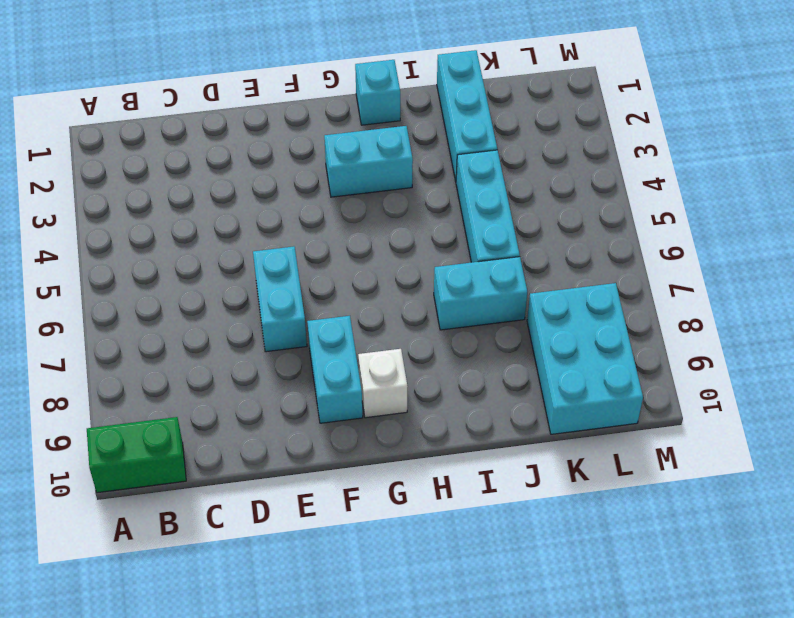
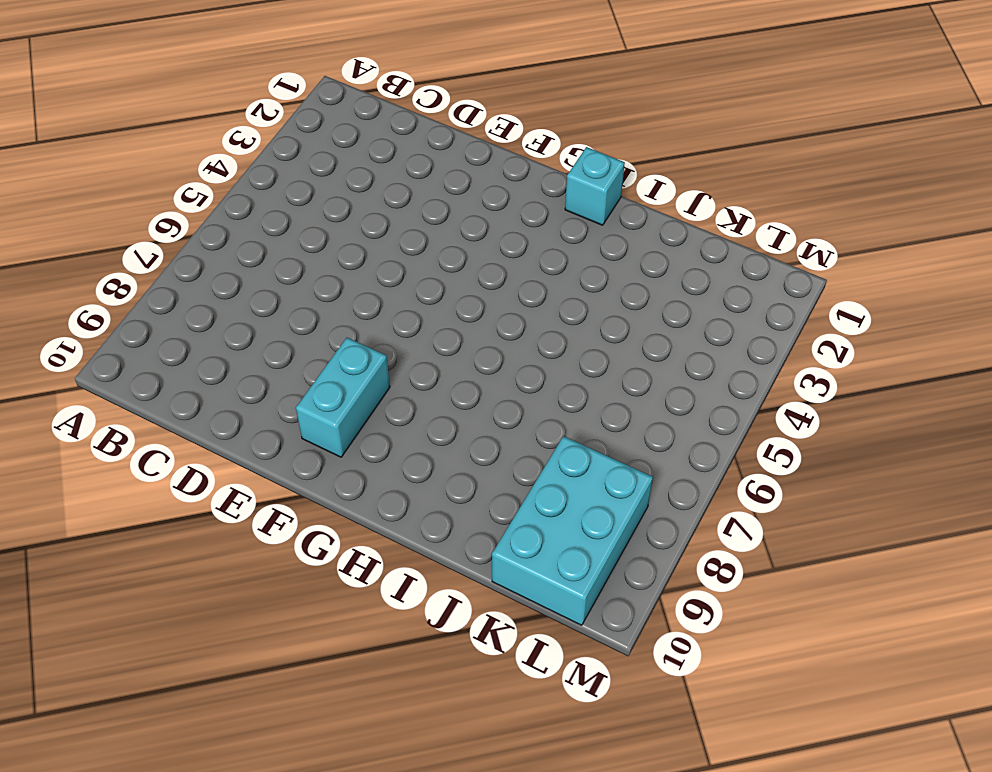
none -> green brick A10:B10 level 1
none -> cyan brick E6:E7 level 1

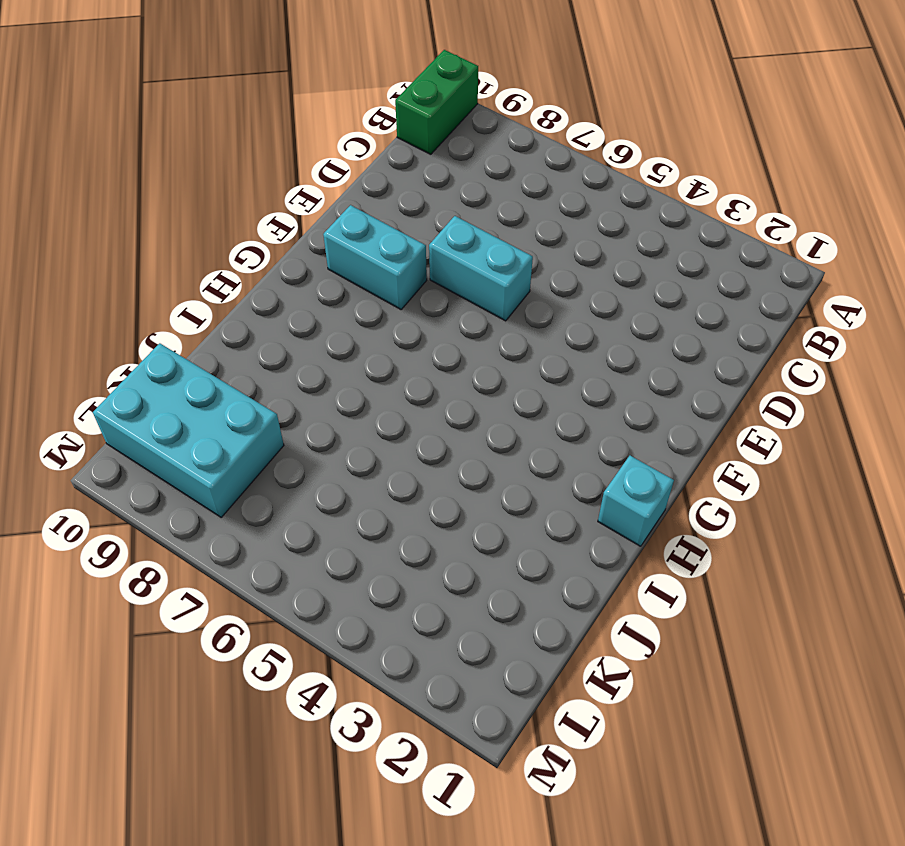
none -> cyan brick G3:H3 level 1
none -> white brick G9 level 1

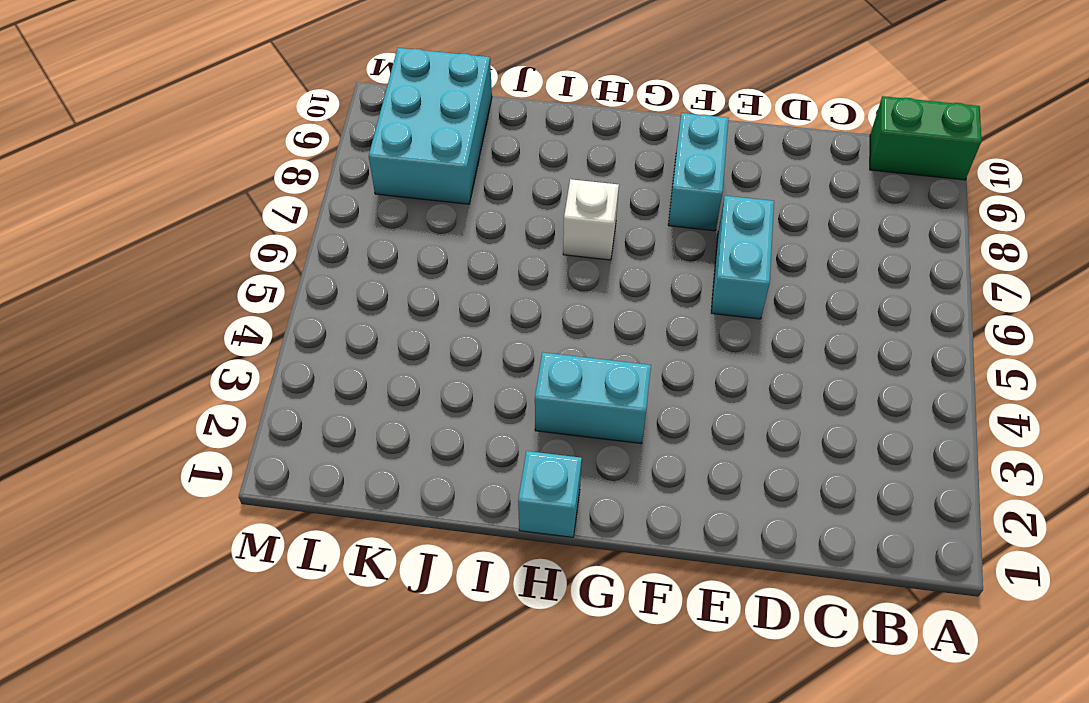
white brick H7 level 1 -> white brick G9 level 1
none -> cyan brick I7:J7 level 1
none -> cyan brick J1:J3 level 1

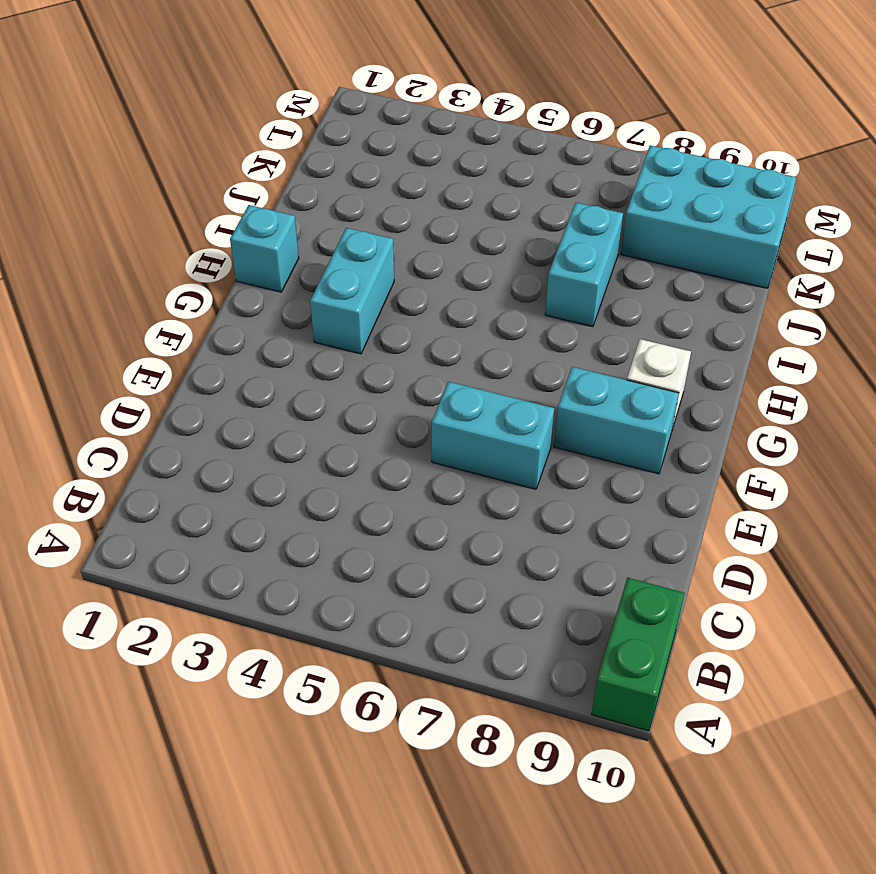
none -> cyan brick J1:J3 level 1
none -> cyan brick J4:J6 level 1

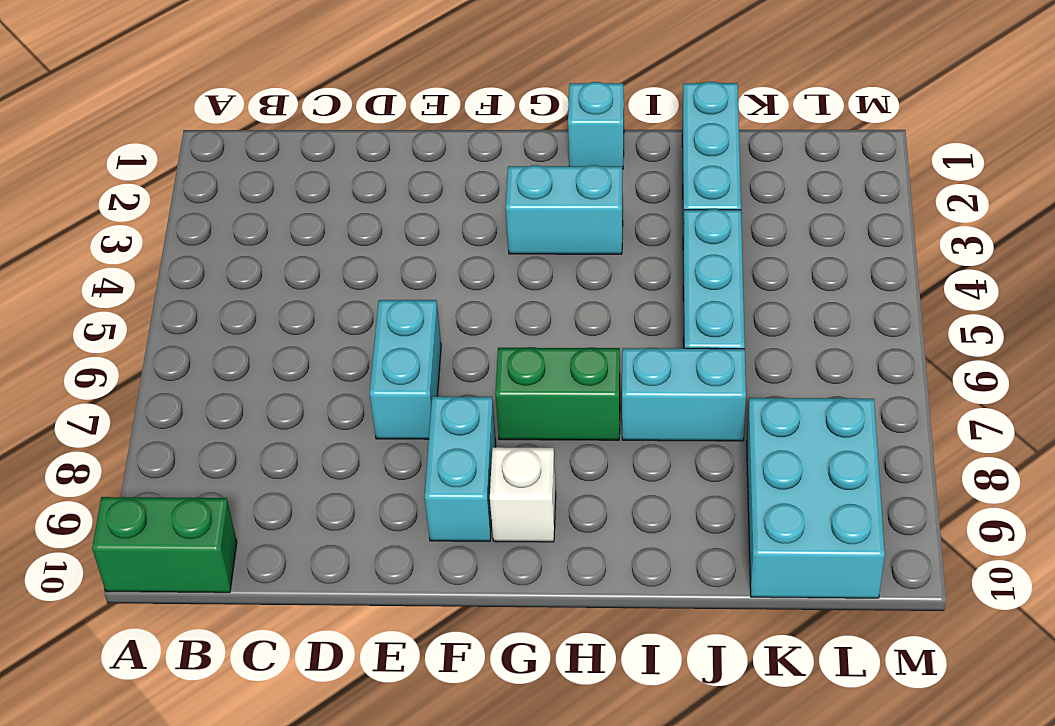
green brick G7:H7 level 1 -> none

